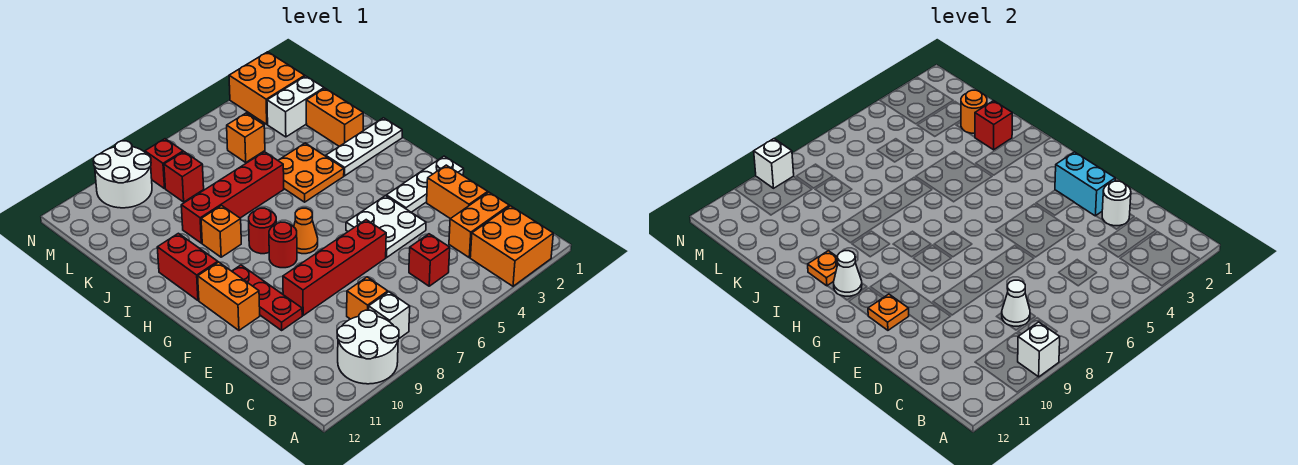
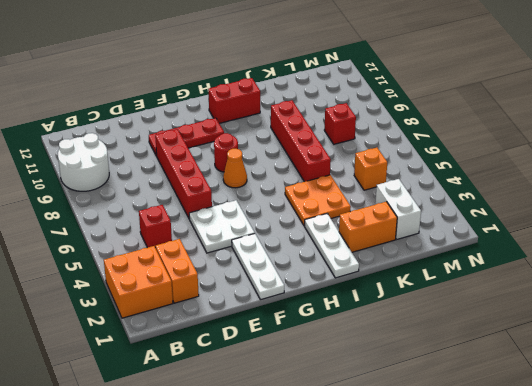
none -> white brick B8 level 1
none -> orange brick C8 level 1
none -> orange brick D2:E2 level 1
none -> orange brick F11:G11 level 1

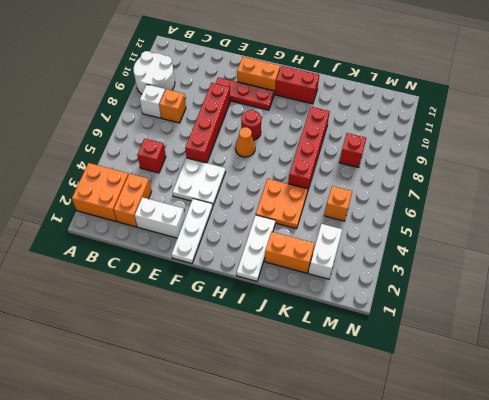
white brick D2:E2 level 1 -> orange brick D2:E2 level 1
none -> red round brick H8 level 1
none -> orange brick I9 level 1
none -> orange brick M2:N3 level 1
none -> red brick M8 level 1

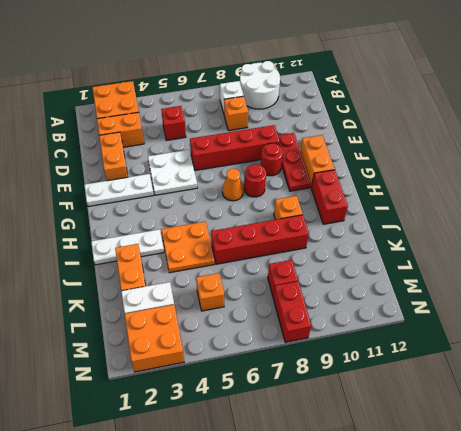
red round brick F9 level 1 -> red round brick H8 level 1
red brick M8:N8 level 1 -> red brick M8 level 1
none -> white round brick M9:N10 level 1
none -> white brick A9 level 2
none -> white cone C8 level 2
none -> white round brick D2 level 2

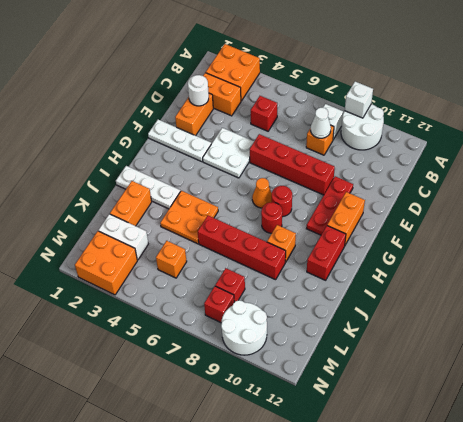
none -> cyan brick E2:F2 level 2
none -> orange plate F11 level 2
none -> white cone H11 level 2
none -> orange plate I11 level 2

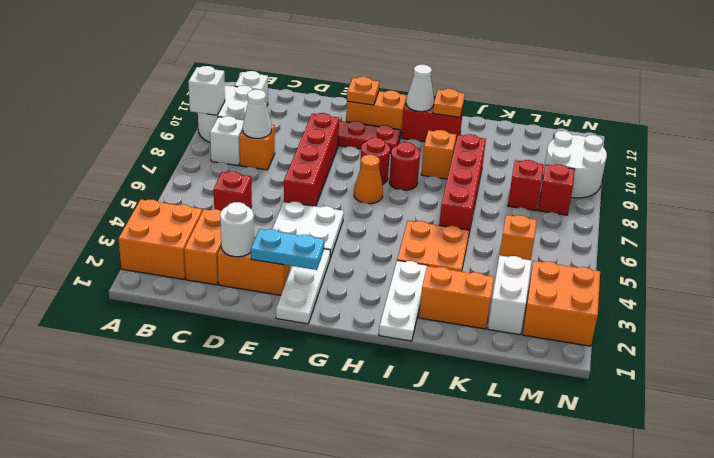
white brick B11 level 1 -> white brick N9 level 2
cyan plate E2:F2 level 2 -> cyan brick E2:F2 level 2
none -> red brick J2 level 2
none -> orange round brick K2 level 2

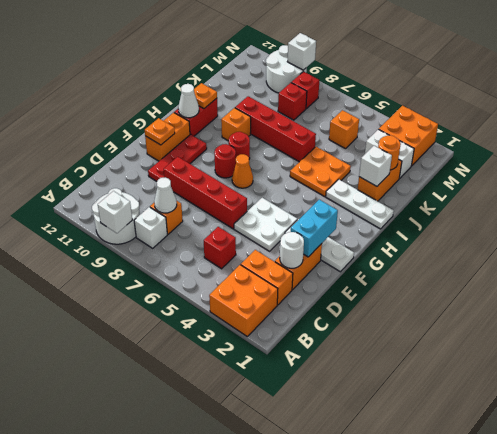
white brick J2 level 2 -> red brick J2 level 2

